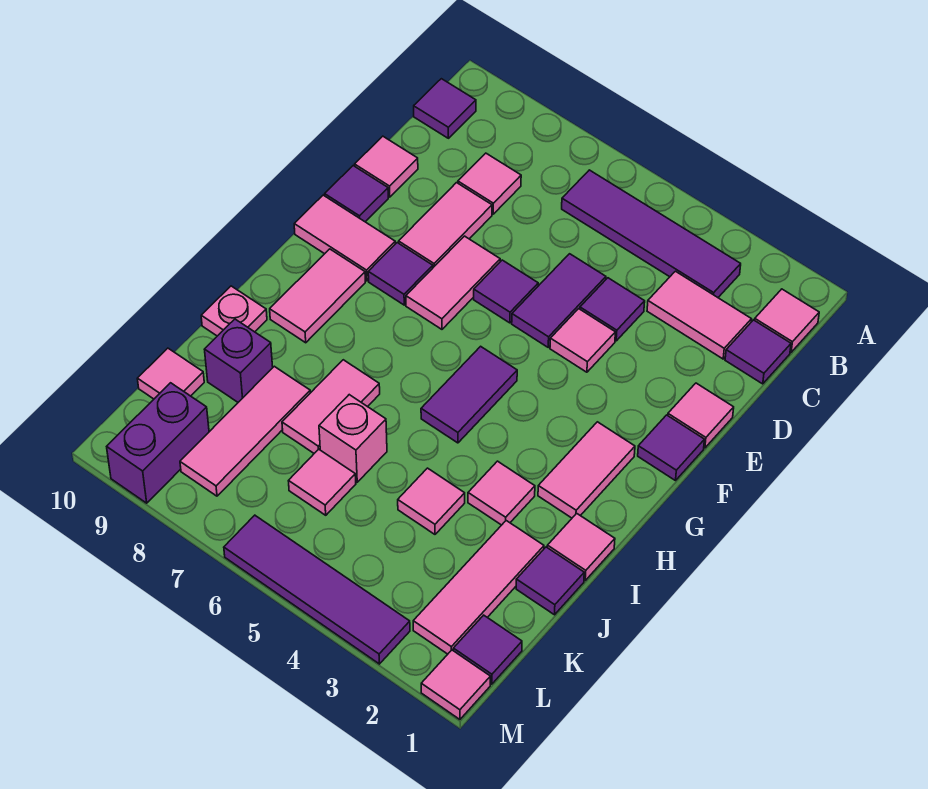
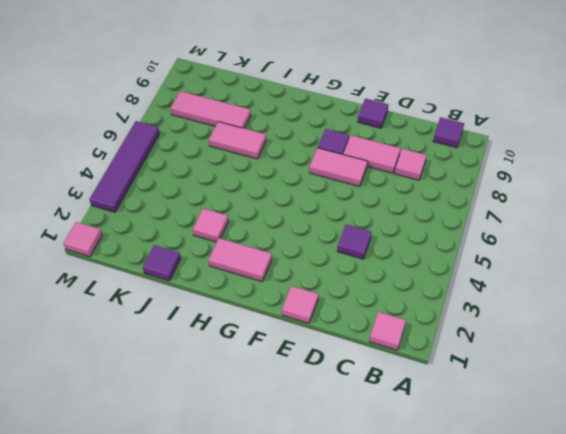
none -> purple tile B3:B6 level 1
none -> purple tile C1 level 1
none -> pink tile C2:C3 level 1
none -> purple tile D5:E5 level 1

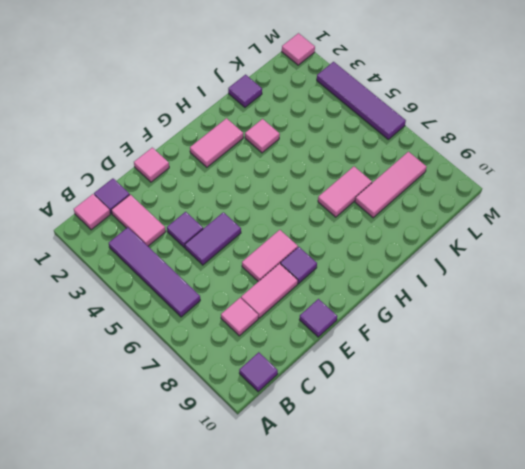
none -> pink tile D10 level 1
none -> pink tile E4 level 1
none -> purple tile E6 level 1
none -> purple tile F1 level 1

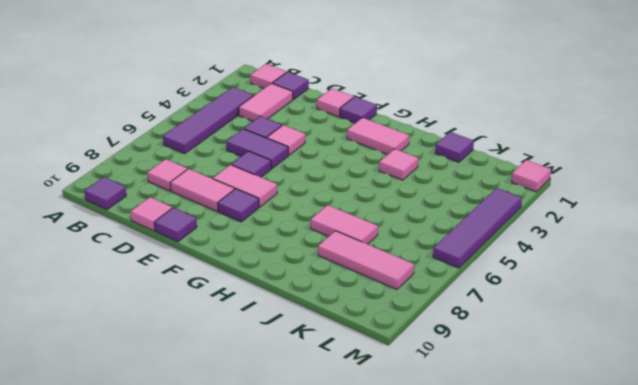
none -> pink tile F9:F10 level 1
none -> purple tile G5:H5 level 1
none -> pink tile G9:H9 level 1
none -> pink tile I1 level 1

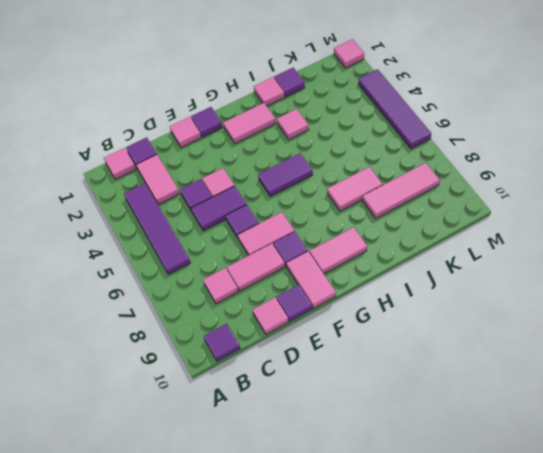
none -> pink plate I10 level 1
none -> pink tile J2:L2 level 1
none -> pink tile J4 level 1
none -> pink brick J6 level 1

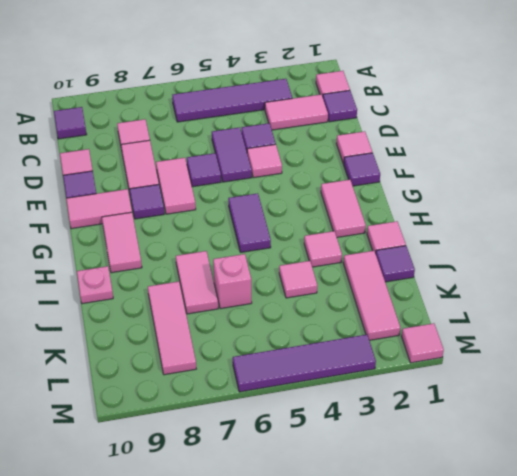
none -> purple brick J9 level 1
none -> pink tile K6 level 1
none -> pink tile K10 level 1
none -> purple tile L1 level 1

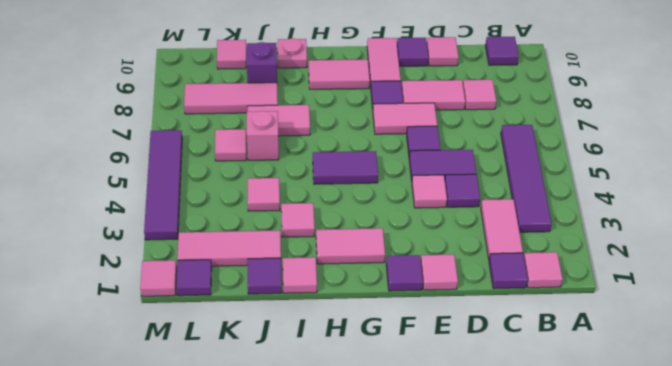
none -> purple brick L9:M9 level 1

